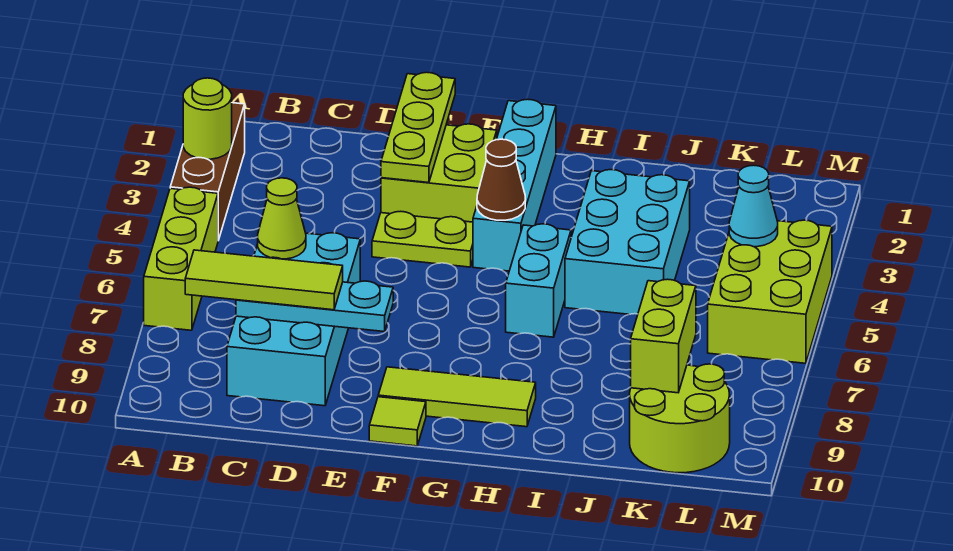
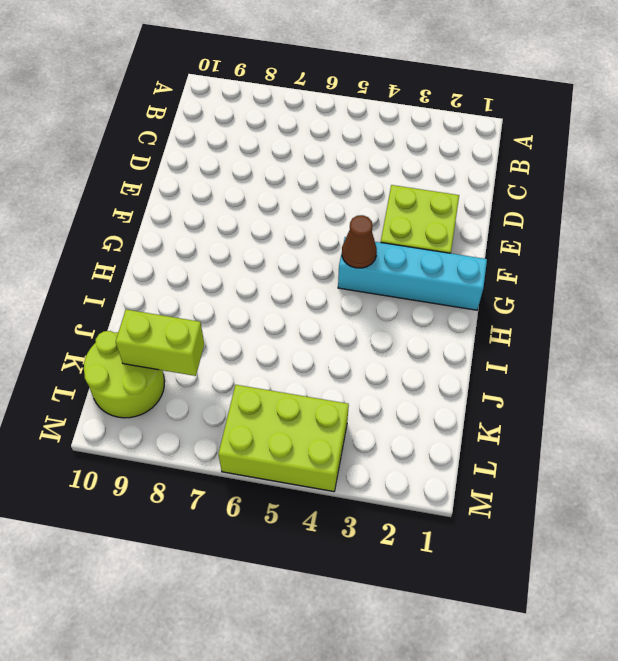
none -> brown brick A2:A4 level 1
none -> lime brick A5:A7 level 1
none -> cyan brick C6:D9 level 1

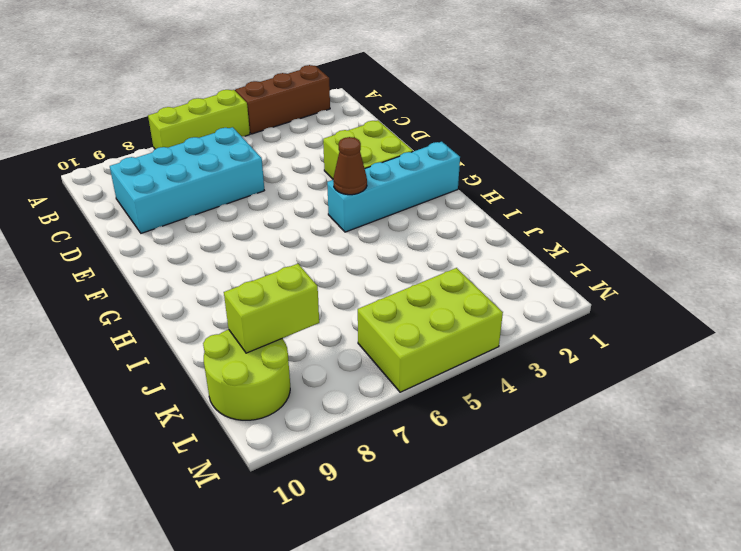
none -> lime plate E4:F4 level 1
none -> lime tile F9:H9 level 1
none -> lime tile F10 level 1

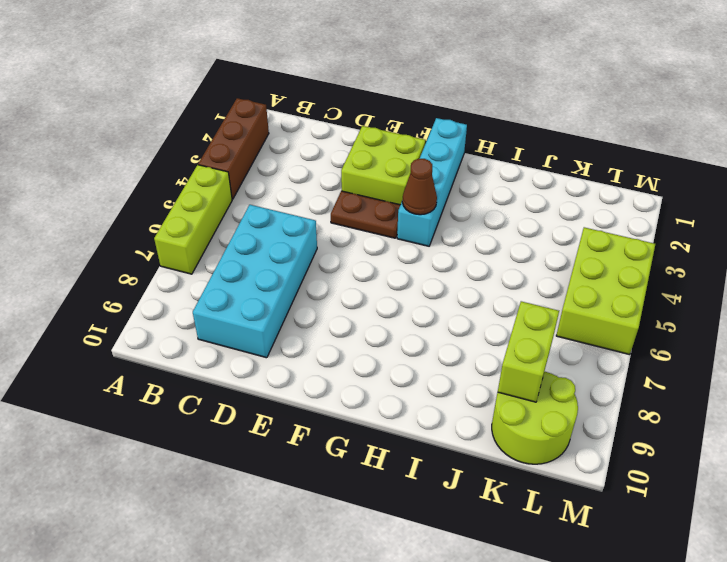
brown plate E4:F4 level 1 -> lime plate E4:F4 level 1
none -> lime tile F9:H9 level 1
none -> lime tile F10 level 1
none -> cyan brick H5:H6 level 1

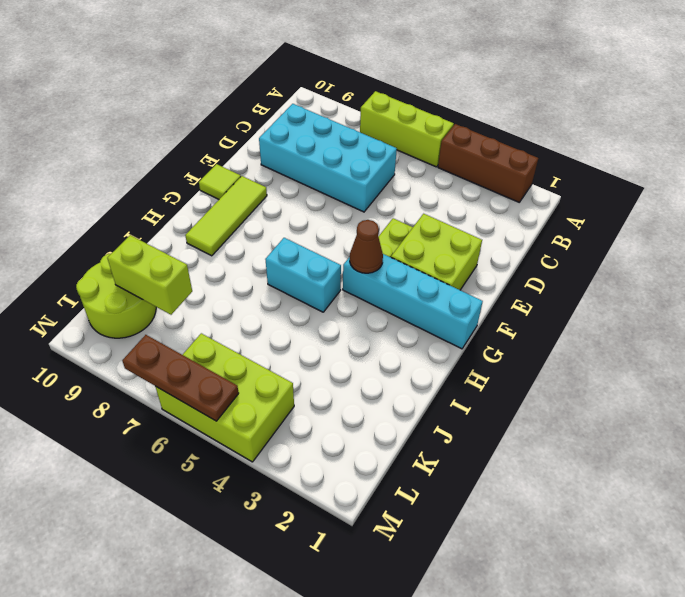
brown plate M5:M7 level 2 -> none
none -> cyan brick I3:J5 level 1
none -> lime round brick A3 level 2
none -> lime cone C6 level 2

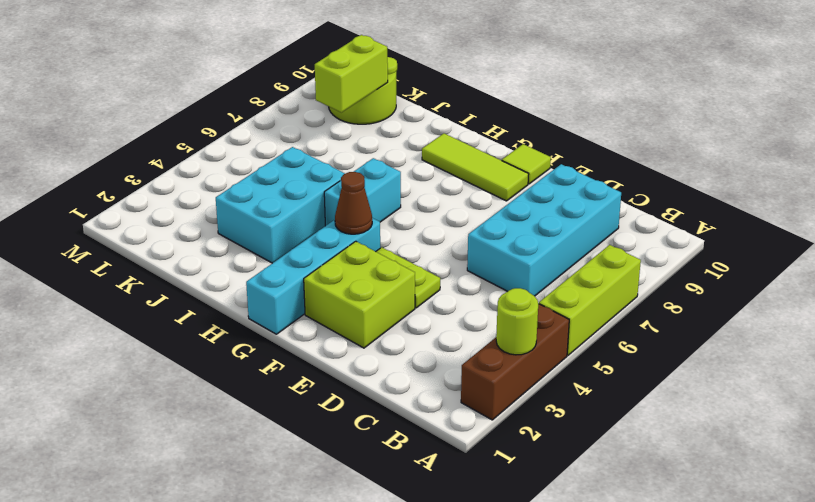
none -> lime brick L4:M6 level 1
none -> lime cone C6 level 2
none -> cyan plate C8:E8 level 2

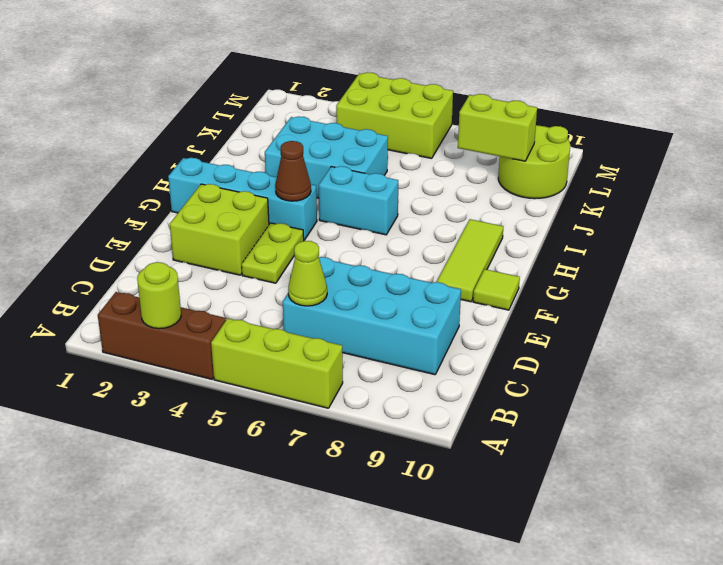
none -> cyan plate C8:E8 level 2
none -> lime plate E1:E3 level 2
none -> cyan cone L4 level 2

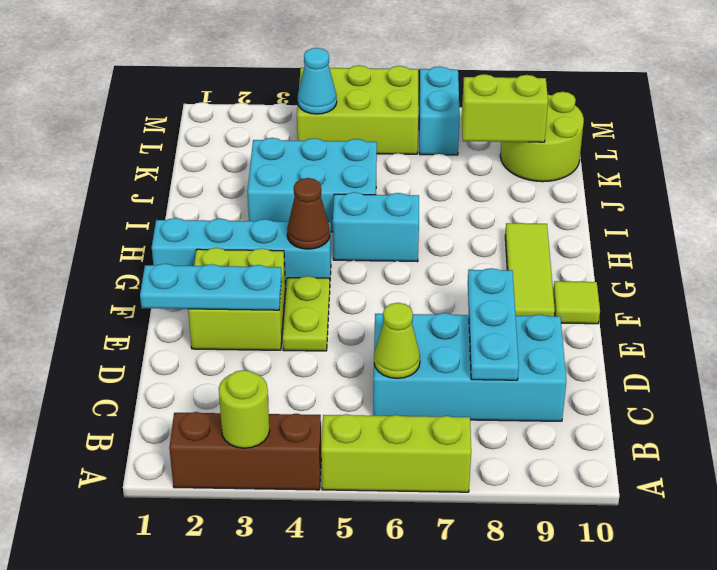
cyan plate E1:E3 level 2 -> lime plate E1:E3 level 2
cyan brick L7:M7 level 1 -> none
none -> lime tile B8:D8 level 3

